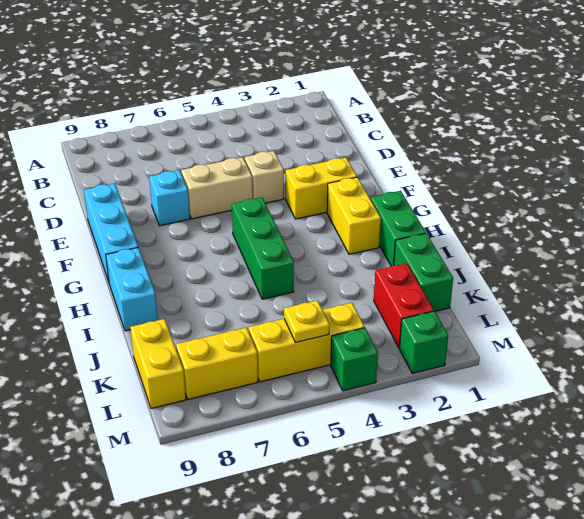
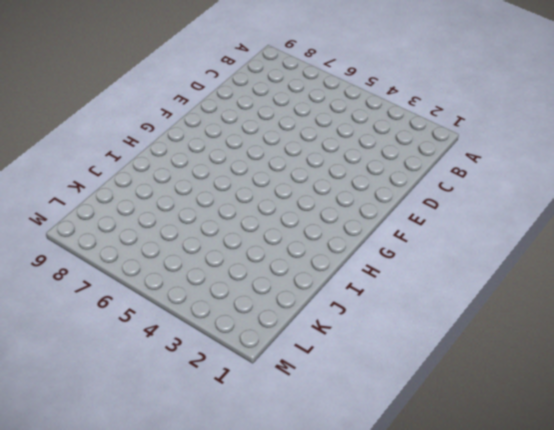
none -> tan brick E4 level 1
none -> tan brick E5:E6 level 1
none -> cyan brick E7 level 1

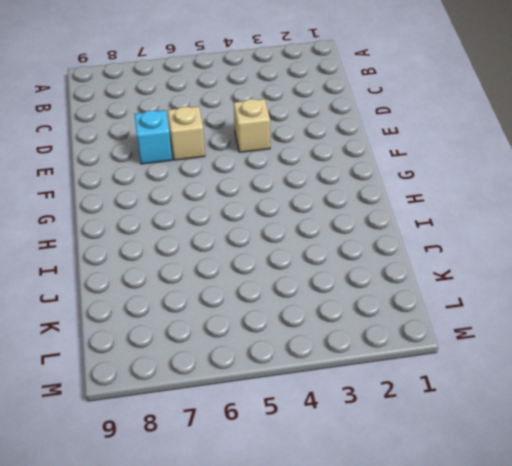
tan brick E6 level 1 -> tan brick E5:E6 level 1
none -> cyan brick E9:G9 level 1
none -> yellow brick F2:F3 level 1
none -> yellow brick G2:H2 level 1

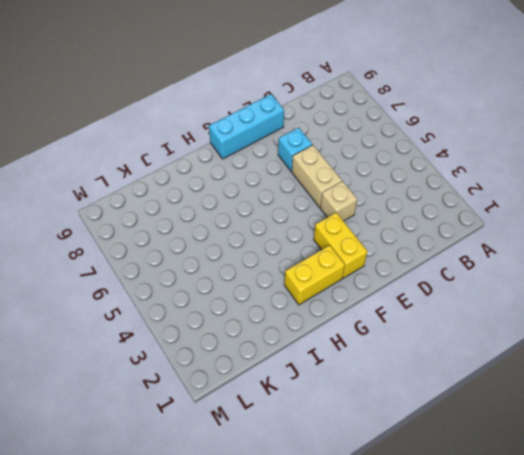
none -> green brick G5:I5 level 1
none -> green brick H1:I1 level 1
none -> cyan brick H9:I9 level 1

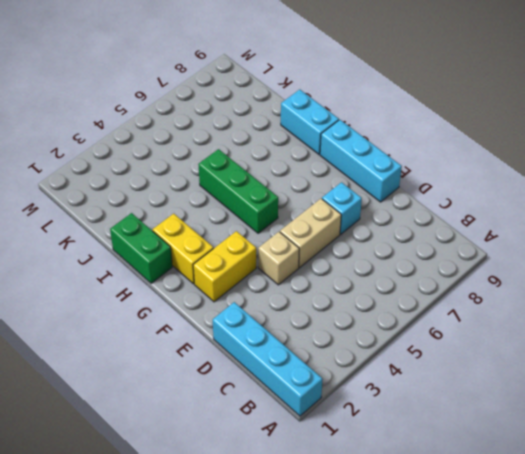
cyan brick A1:D1 level 1 -> none
none -> green brick J1:K1 level 1
none -> red brick K2:L2 level 1
none -> yellow brick K9:L9 level 1

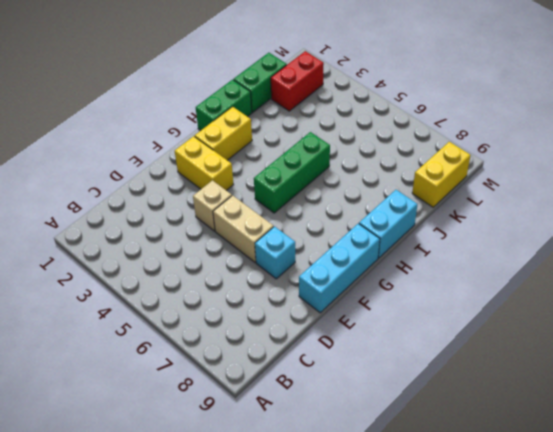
none -> yellow brick L4:L6 level 1
none -> yellow brick L7:L8 level 1
none -> green brick M2 level 1

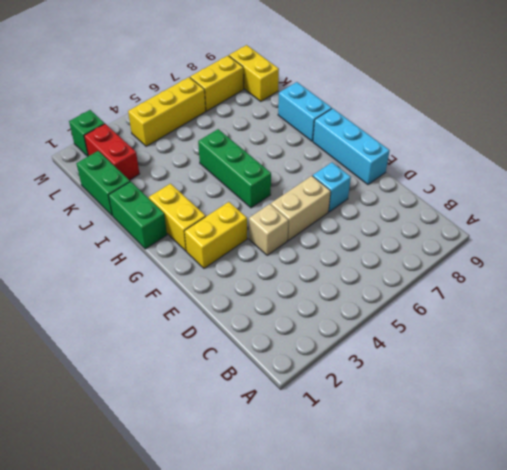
none -> green brick M4 level 1
none -> yellow plate L5 level 2

